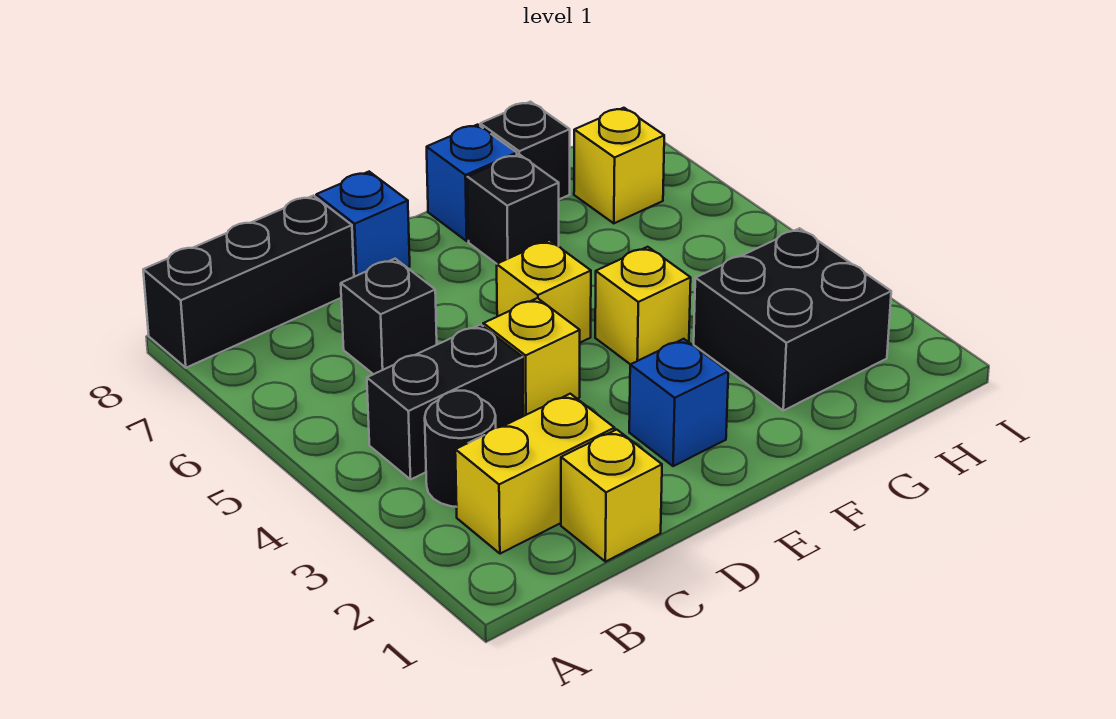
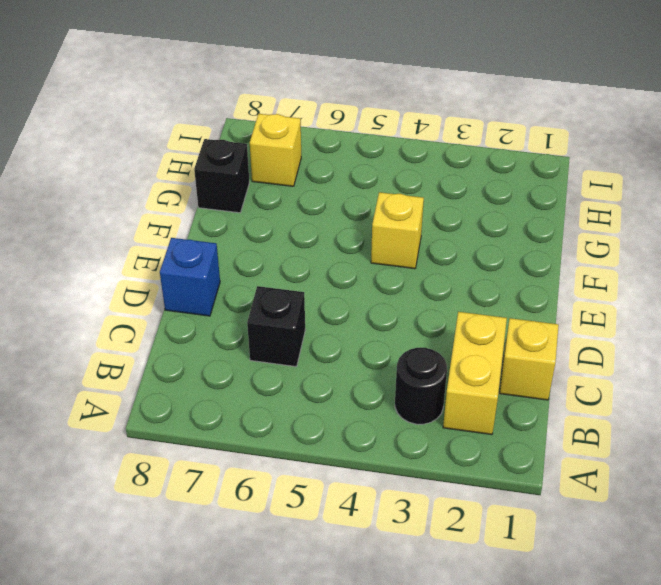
none -> black brick A8:C8 level 1
none -> black brick B4:C4 level 1
none -> yellow brick D4 level 1

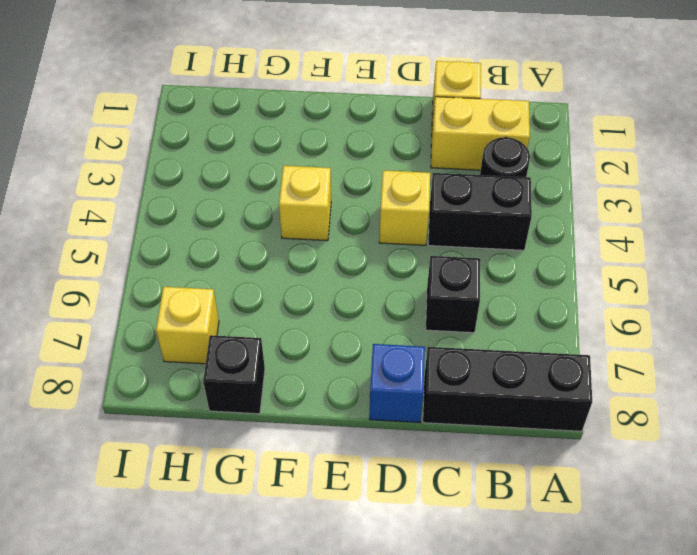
none -> blue brick E2 level 1
none -> yellow brick E5 level 1
none -> black brick F7 level 1

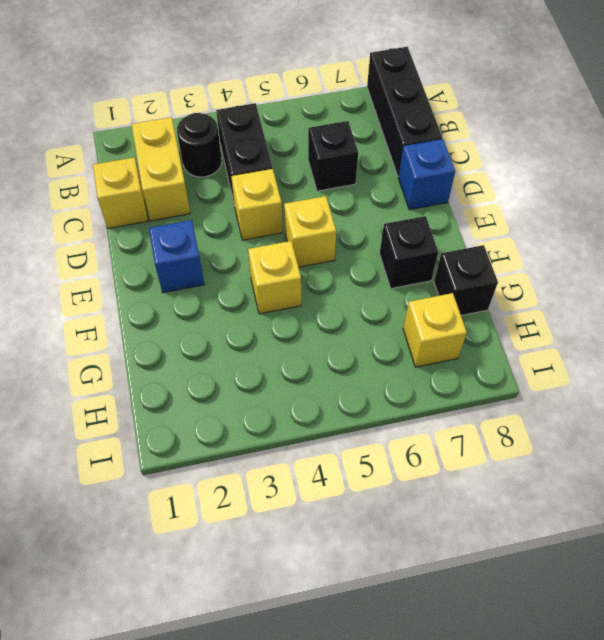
none -> blue brick F8 level 1
none -> black brick G2:H3 level 1

